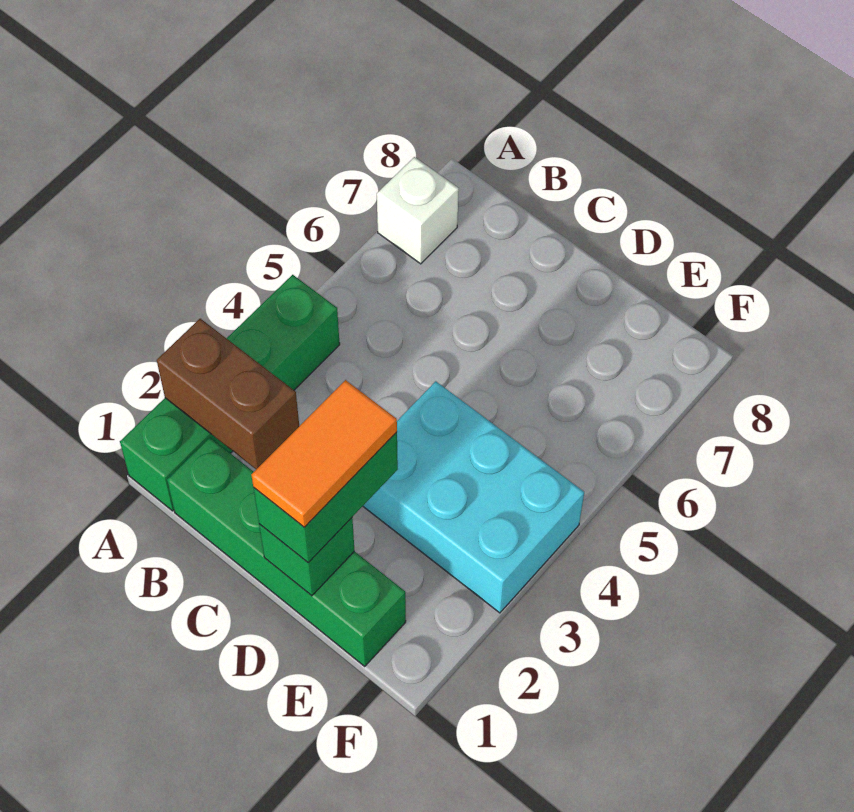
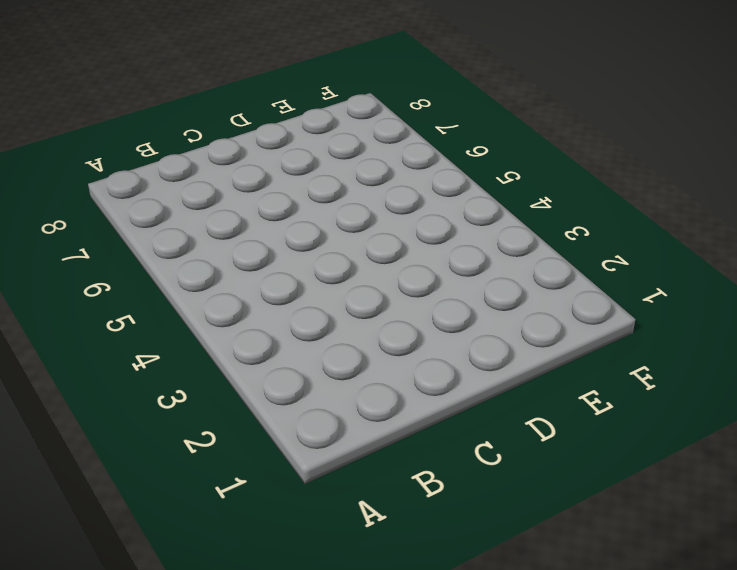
none -> green brick A1:A4 level 1
none -> white brick A7 level 1

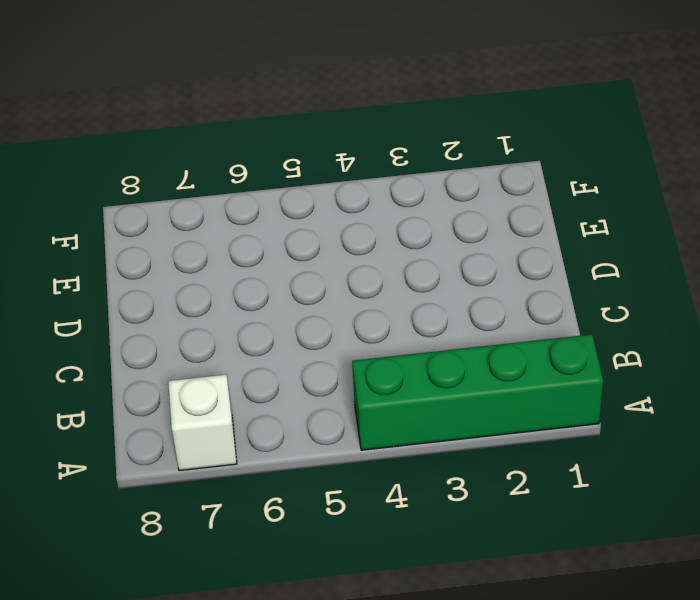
none -> green brick B1:E1 level 1
none -> cyan brick D3:F4 level 1

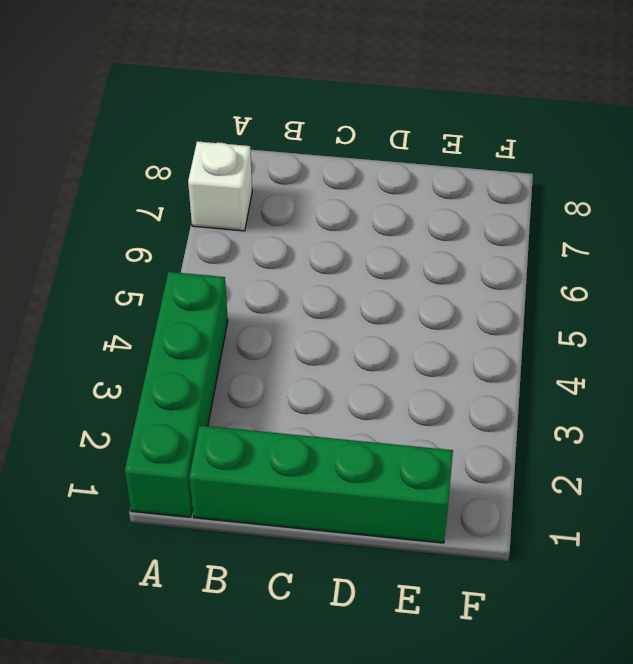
none -> cyan brick D3:F4 level 1
none -> brown brick A2:B2 level 2

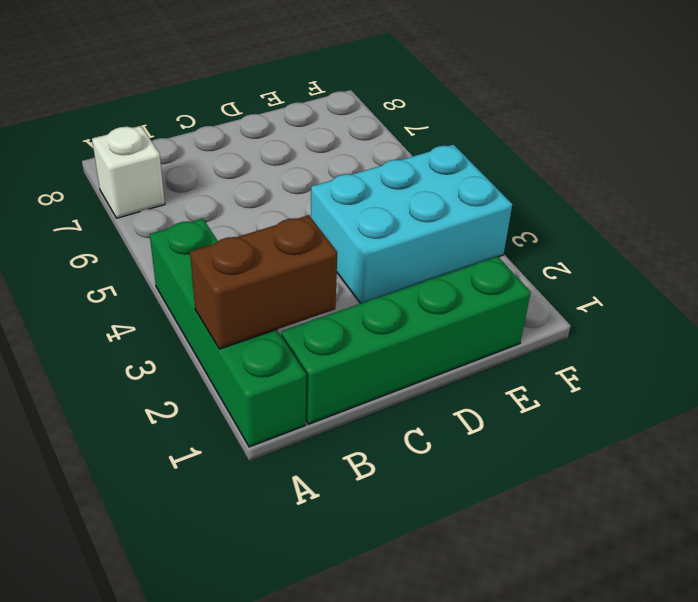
none -> green brick D1 level 2
none -> green brick D1:D2 level 3

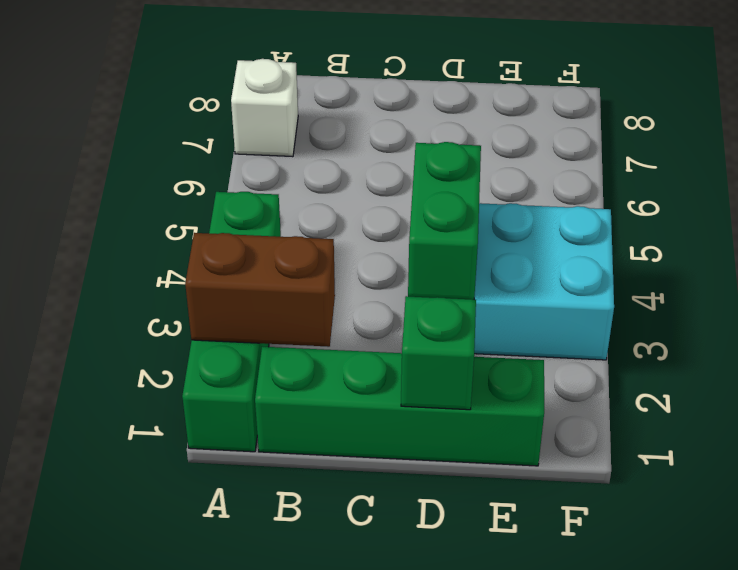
green brick D3:D4 level 2 -> green brick D1:D2 level 3
none -> orange tile D1:D2 level 4

